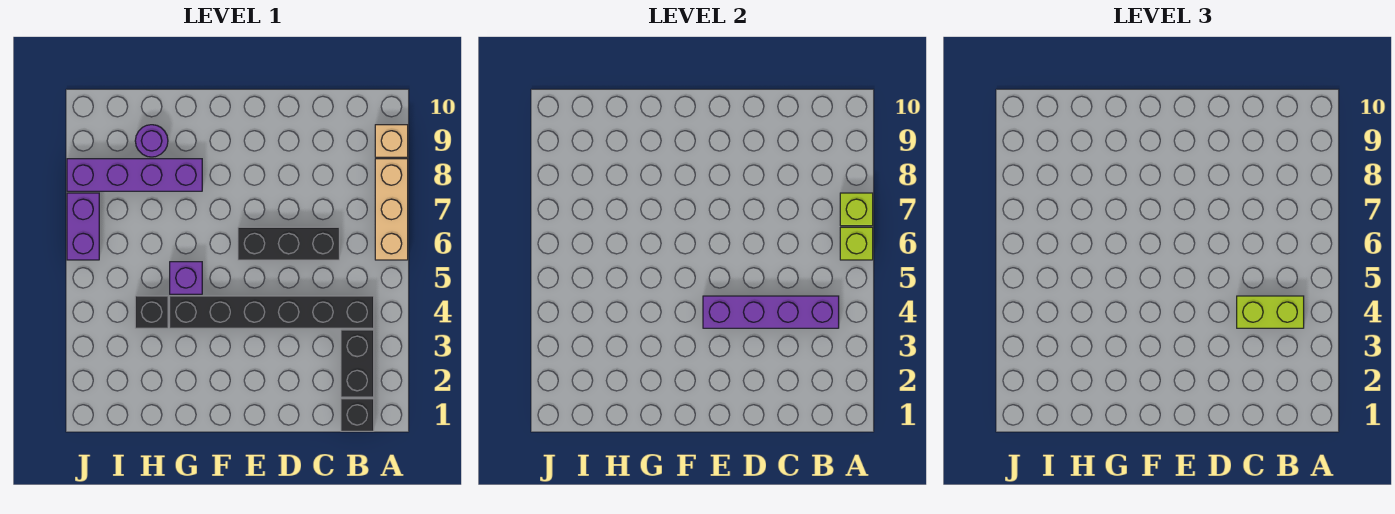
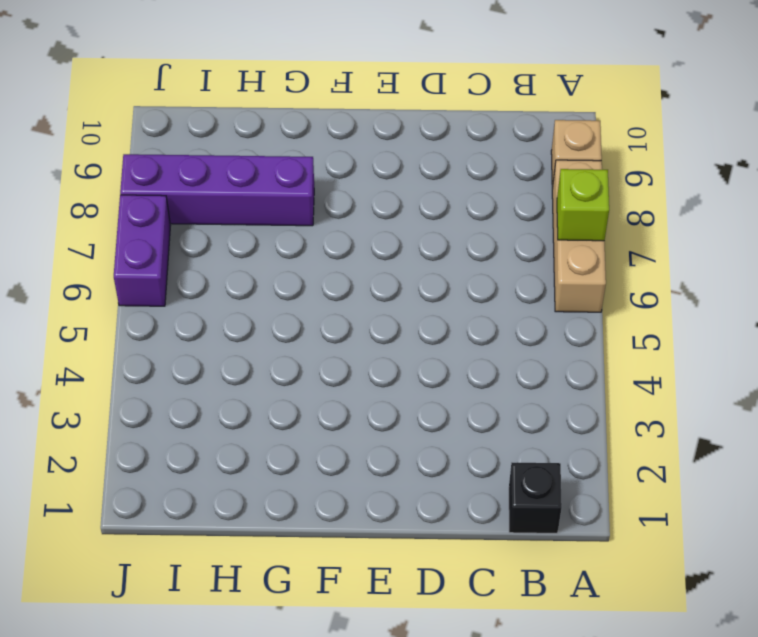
none -> black brick B2:B3 level 1
none -> black brick B4:G4 level 1
none -> black brick C6:E6 level 1

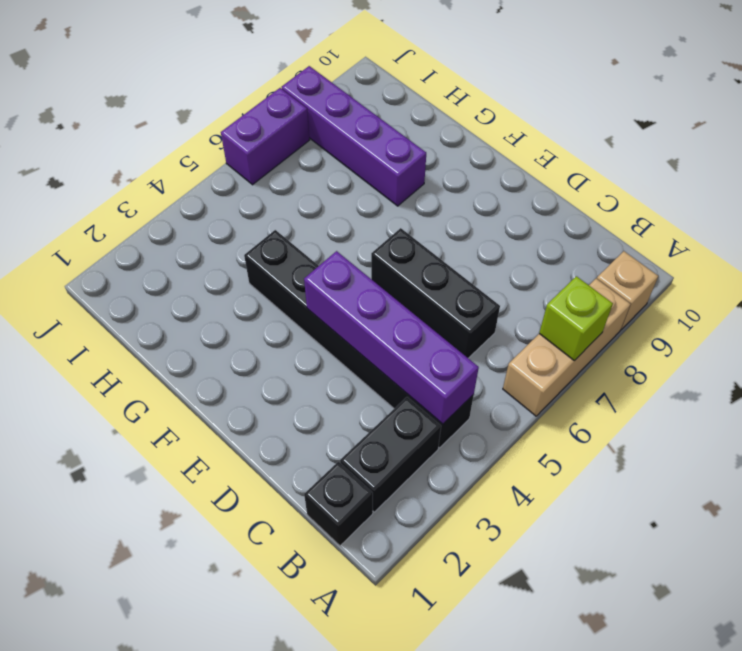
none -> purple brick G5 level 1
none -> black brick H4 level 1
none -> purple round brick H9 level 1

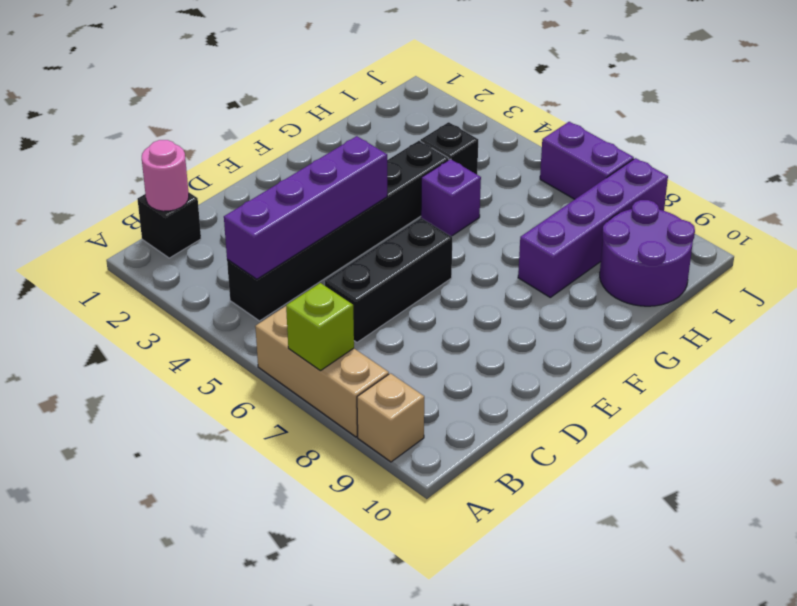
pink round brick B1 level 2 -> none
purple round brick H9:I10 level 1 -> purple round brick H9 level 1
none -> black brick B2:B3 level 1
none -> lime brick A6 level 2
none -> lime brick B4:C4 level 3

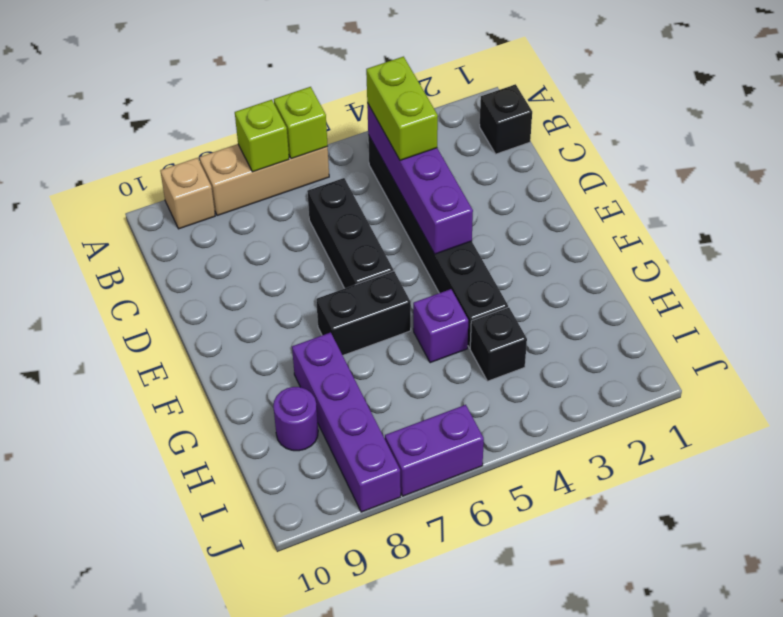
black brick F6:F7 level 1 -> black brick B2:B3 level 1

